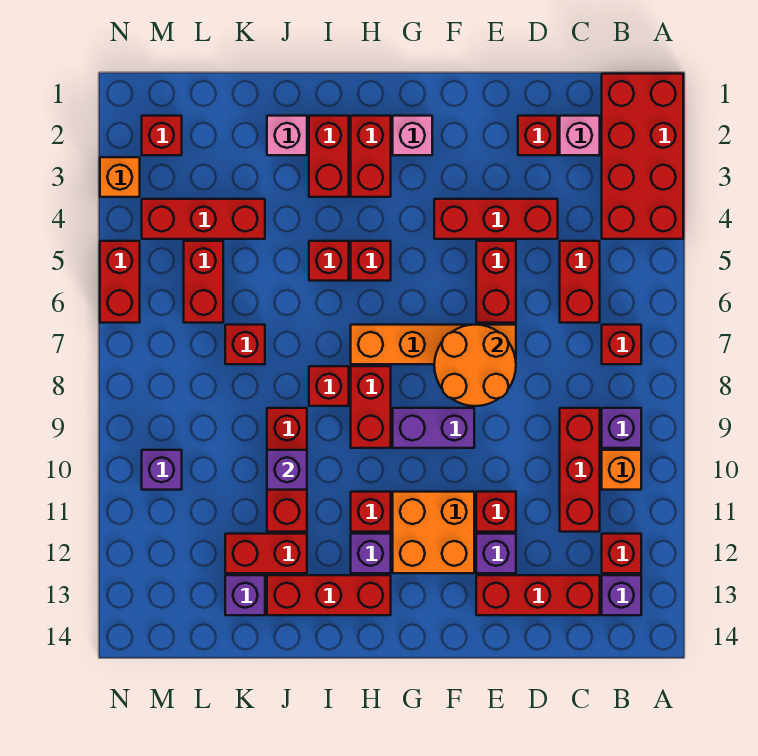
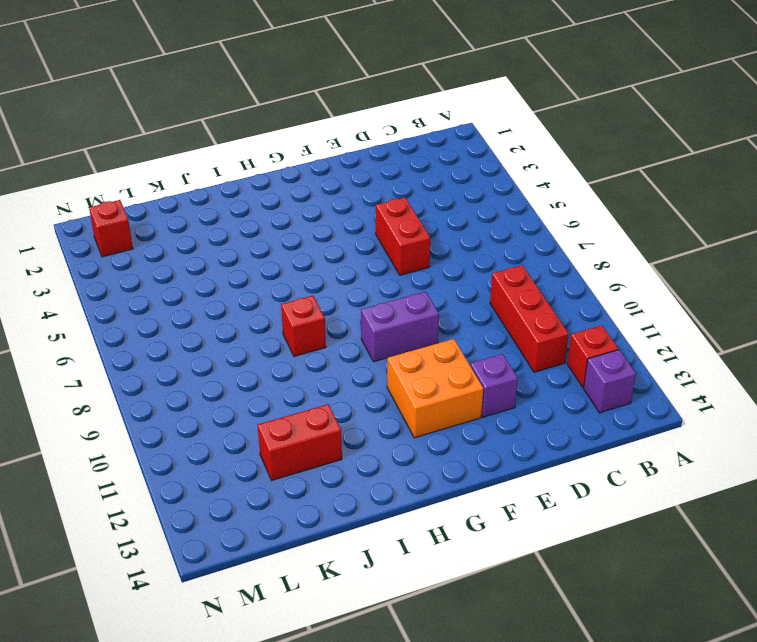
none -> red brick A1:B4 level 1
none -> red brick B7 level 1
none -> purple brick B9 level 1
none -> orange brick B10 level 1

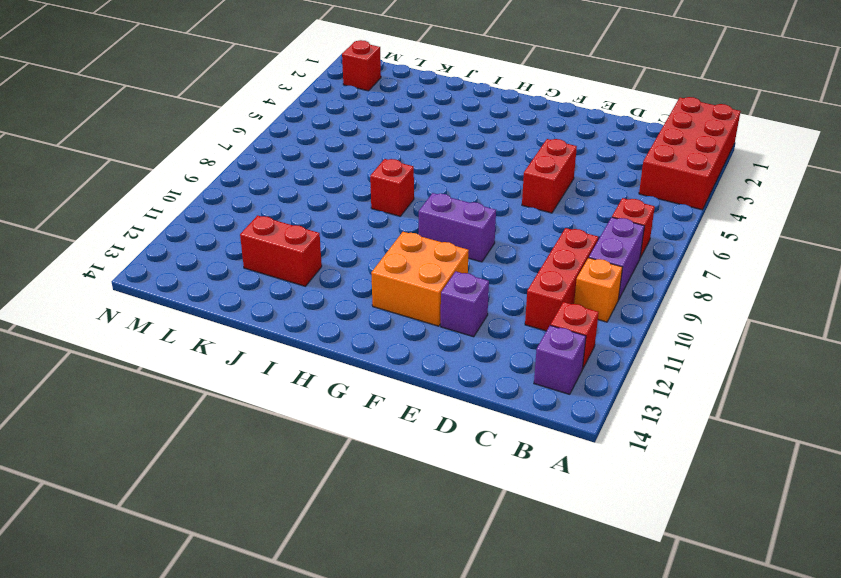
purple brick B8:B9 level 1 -> purple brick B9 level 1
none -> pink brick C2 level 1
none -> red brick C5:C6 level 1
none -> red brick C13:E13 level 1
none -> red brick D2 level 1

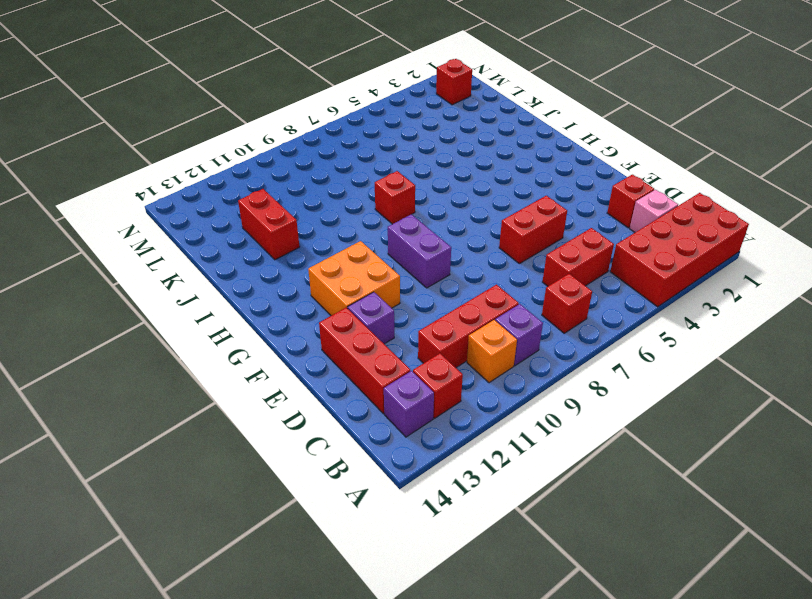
none -> red brick D4:F4 level 1
none -> orange brick E7:H7 level 1
none -> red brick E11 level 1
none -> pink brick G2 level 1

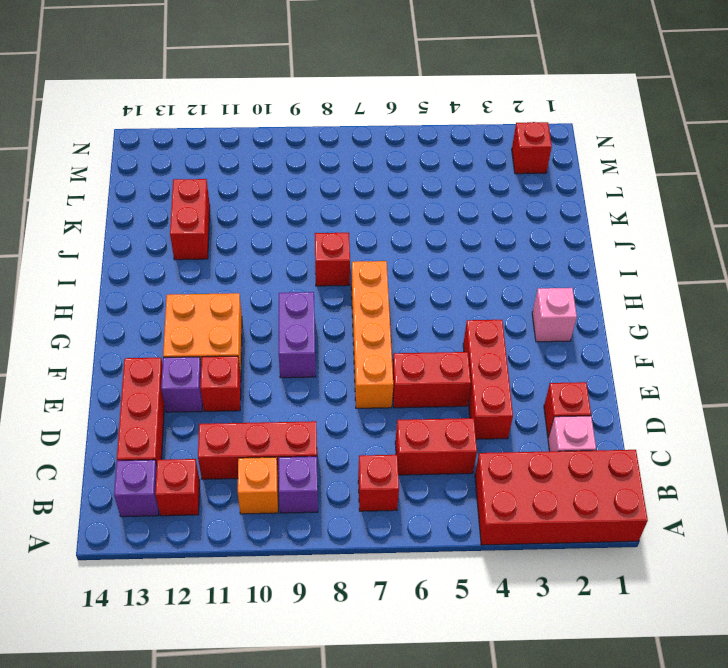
none -> red brick H2:H3 level 1
none -> red brick H5 level 1
none -> red brick H8:H9 level 1
none -> red brick H11 level 1

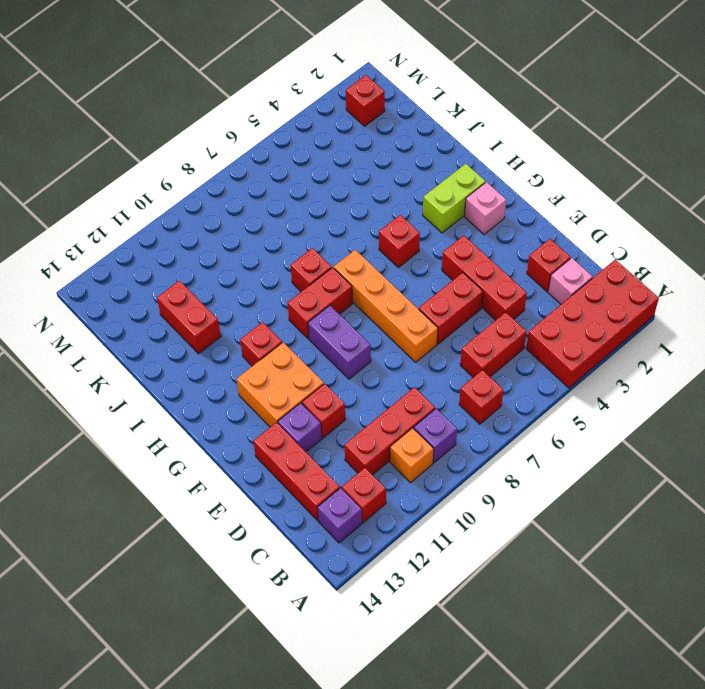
lime brick H2:H3 level 1 -> red brick H2:H3 level 1
none -> purple brick H12 level 1
none -> red brick H13:J13 level 1
none -> red brick I2:I3 level 1
none -> red brick I5 level 1

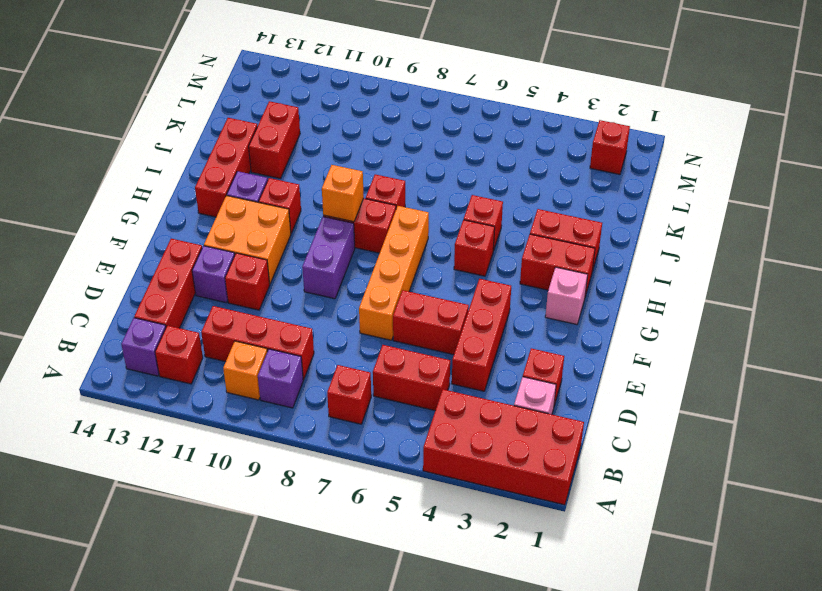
orange brick H9 level 2 -> orange brick N3 level 1
none -> pink brick J2 level 1
none -> red brick J9:J11 level 1
none -> red brick K4:M4 level 1
none -> red brick K7 level 1

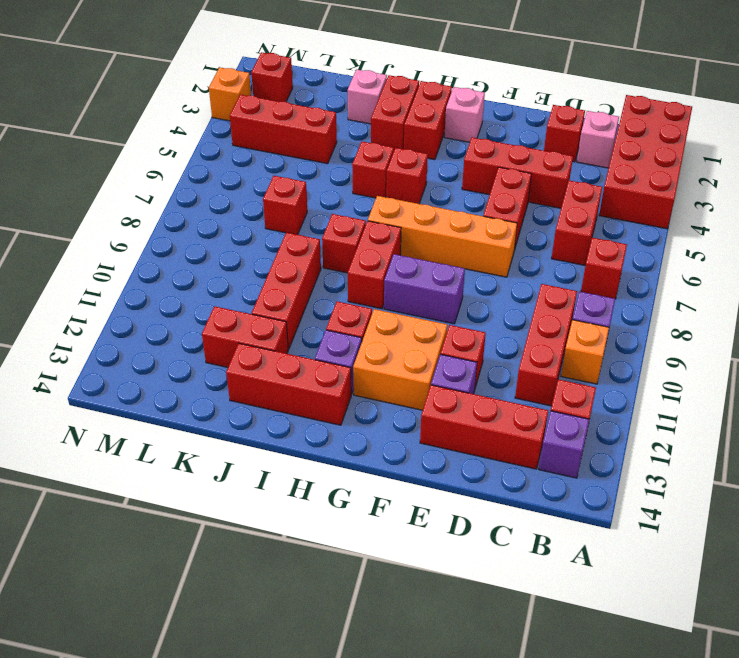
none -> purple brick K13 level 1
none -> red brick L5:L6 level 1
none -> purple brick M10 level 1
none -> red brick N5:N6 level 1

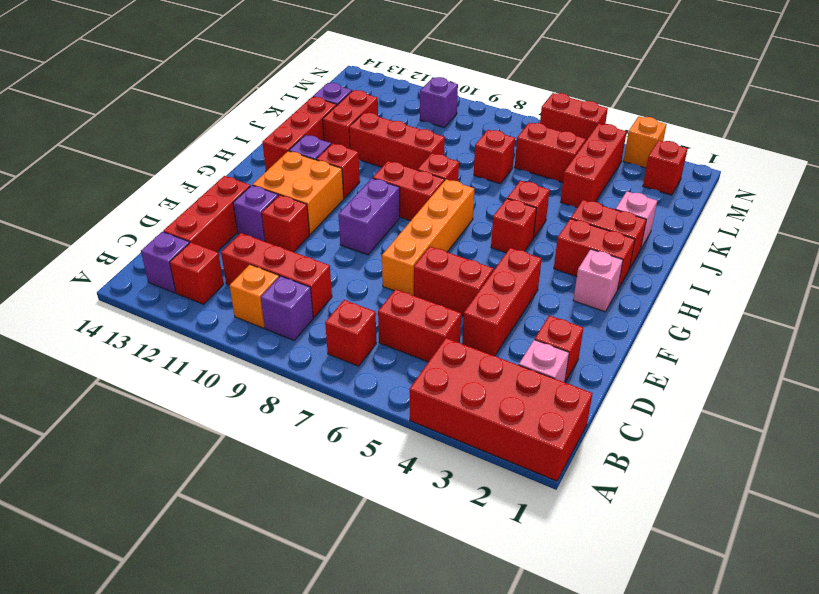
none -> orange round brick E7:F8 level 2
none -> purple brick J10 level 2

